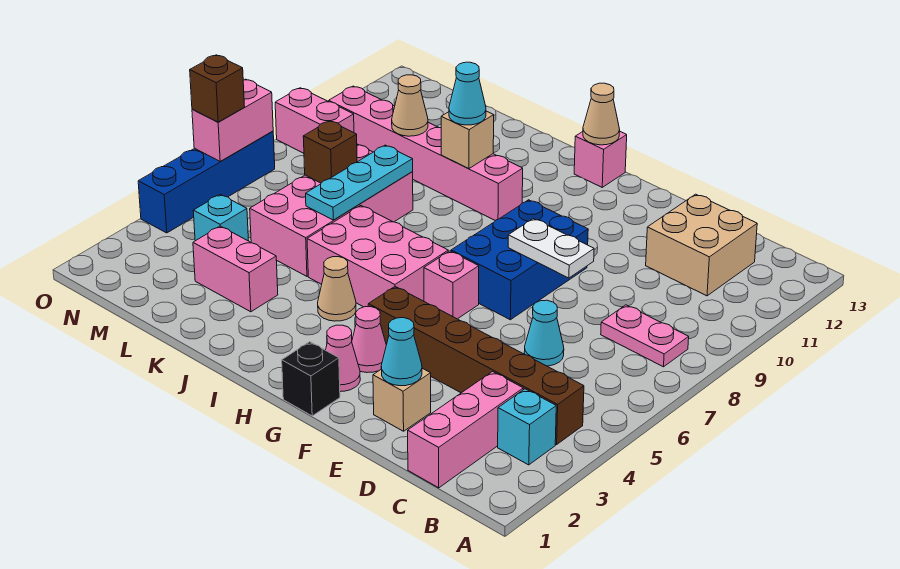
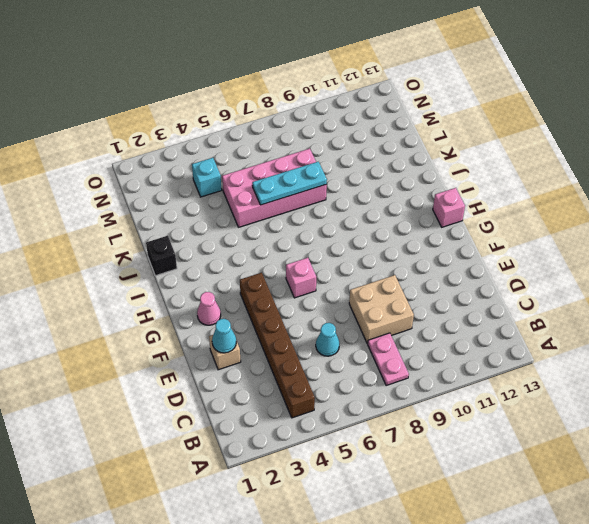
tan brick D8:E9 level 1 -> tan brick C11:D12 level 1
black brick J1 level 1 -> black brick G1 level 1
none -> cyan brick B3 level 1
none -> pink brick C1:C3 level 1
none -> blue brick F7:G9 level 1
none -> pink cone G3 level 1

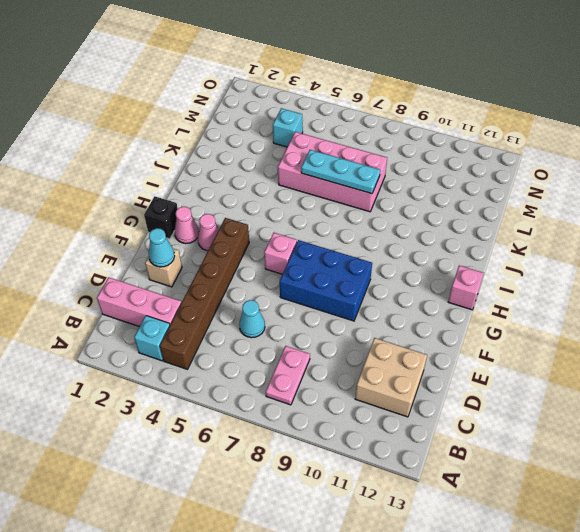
none -> pink brick H5:J6 level 1
none -> tan cone I4 level 1
none -> pink brick I10:N10 level 1
none -> pink brick K3:L3 level 1

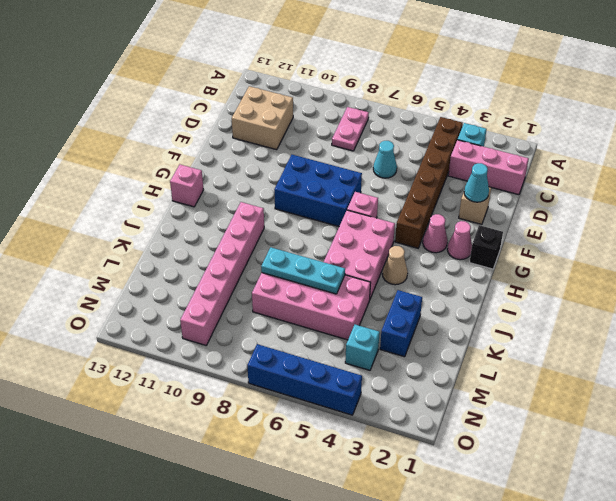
blue brick K3:L3 level 1 -> pink brick K3:L3 level 1
none -> pink brick N9:O9 level 1
none -> white plate E8:F8 level 2
none -> tan cone H13 level 2
none -> tan brick J10 level 2

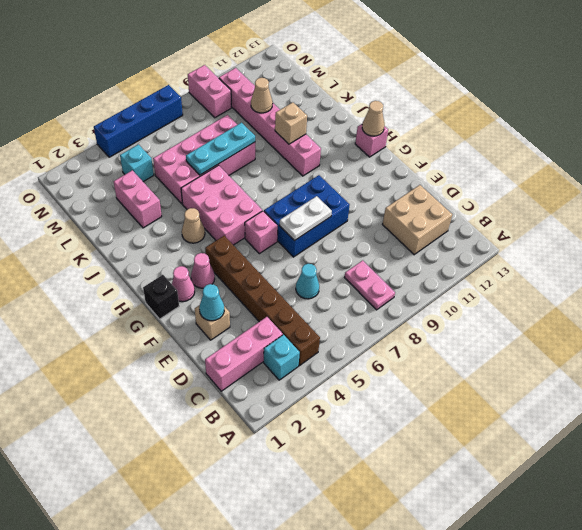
white plate F7:F8 level 2 -> white plate E8:F8 level 2
none -> brown brick L7 level 2
none -> pink brick O6:O7 level 2
none -> cyan cone J10 level 3
none -> brown brick O6 level 3

